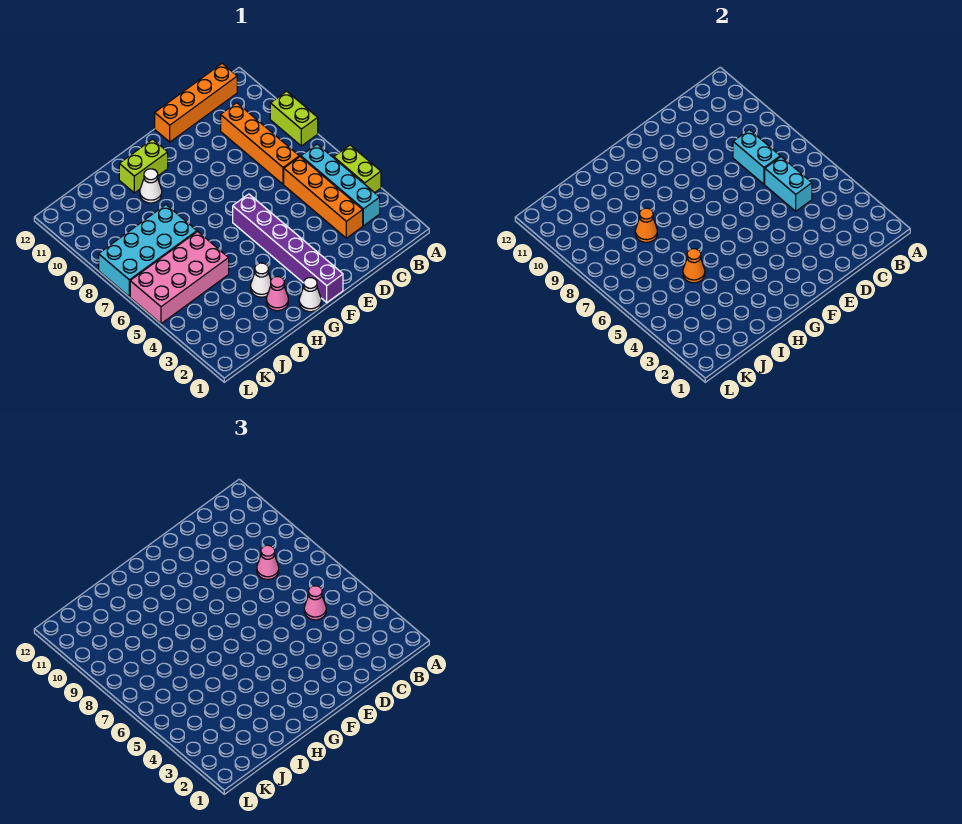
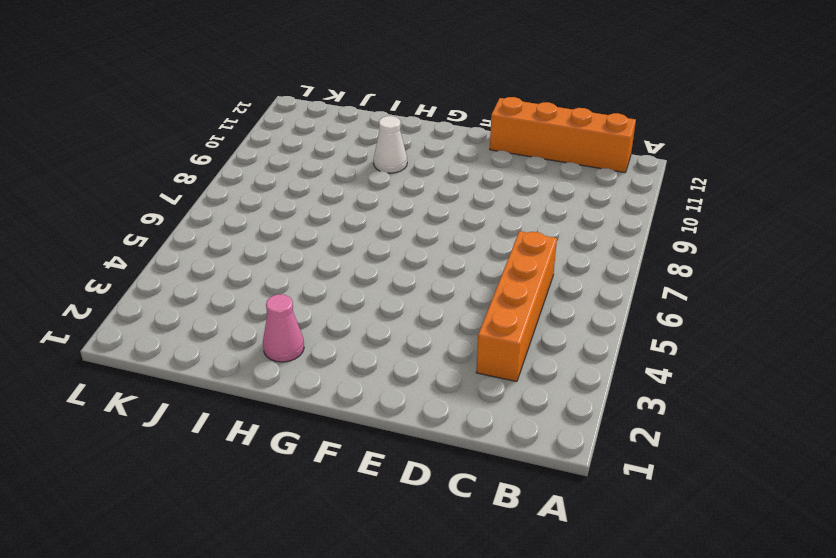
none -> lime brick A4:A5 level 1
none -> lime brick A8:A9 level 1
none -> cyan brick B3:B6 level 1

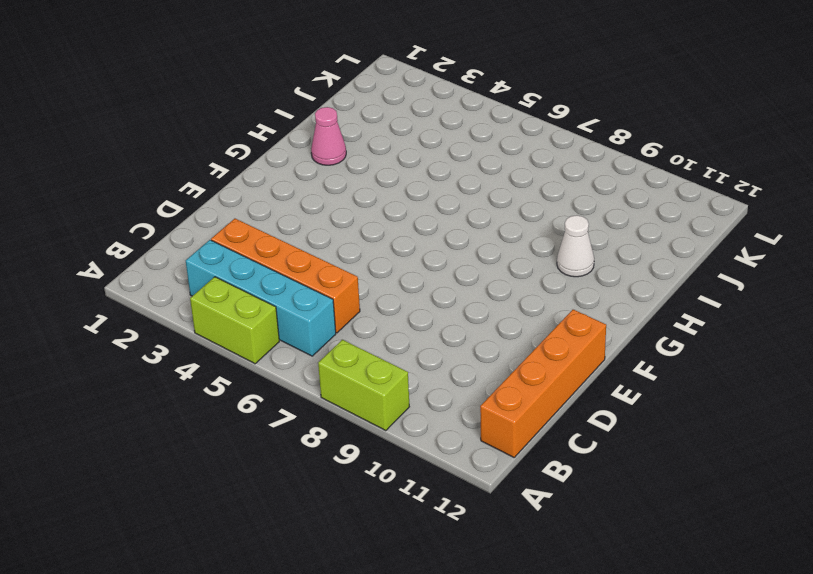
none -> orange brick C7:C10 level 1
none -> purple brick F1:F6 level 1
none -> white cone G1 level 1

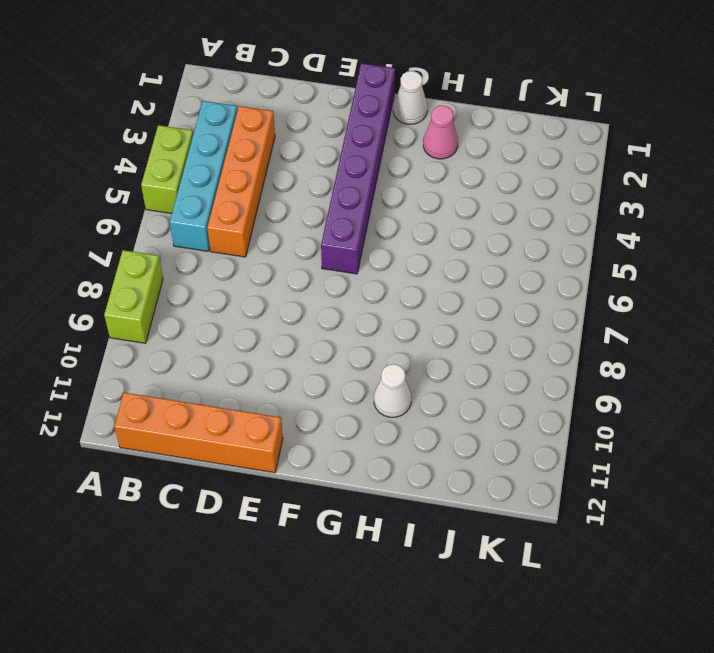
none -> orange brick C7:C10 level 1
none -> lime brick G11:H11 level 1
none -> white cone H3 level 1

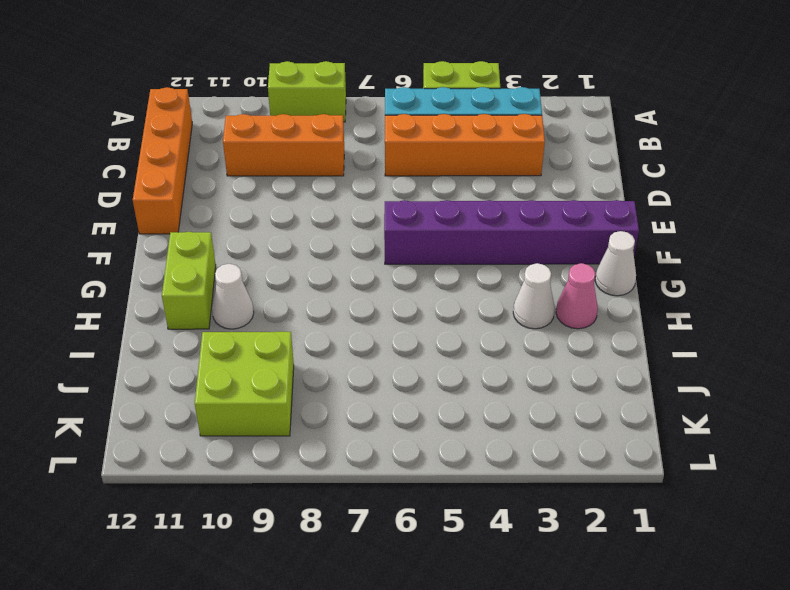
orange brick C8:C10 level 1 -> orange brick C7:C10 level 1
lime brick J9:K10 level 1 -> none
none -> pink brick I5:L6 level 1
none -> cyan brick I7:L8 level 1
none -> cyan brick C5:C6 level 2

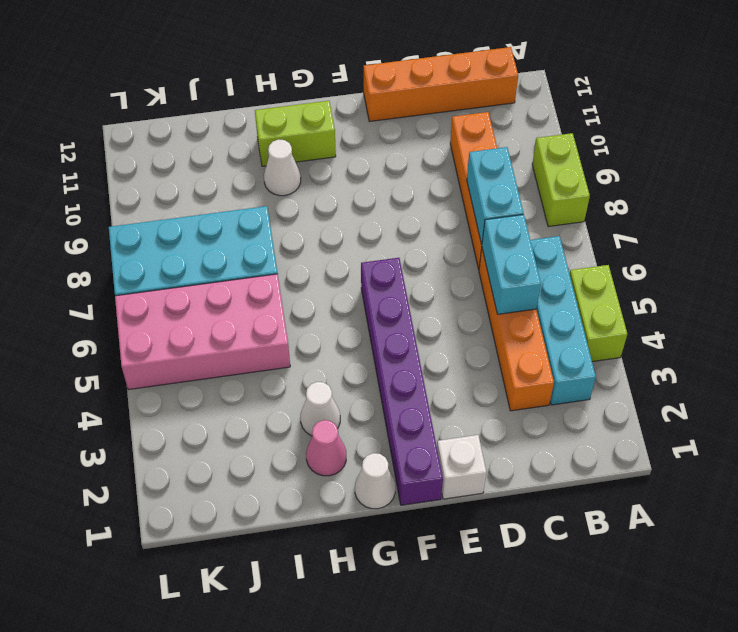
white brick E1 level 1 -> none
none -> orange cone I5 level 2
none -> orange cone I8 level 2
none -> pink cone C5 level 3

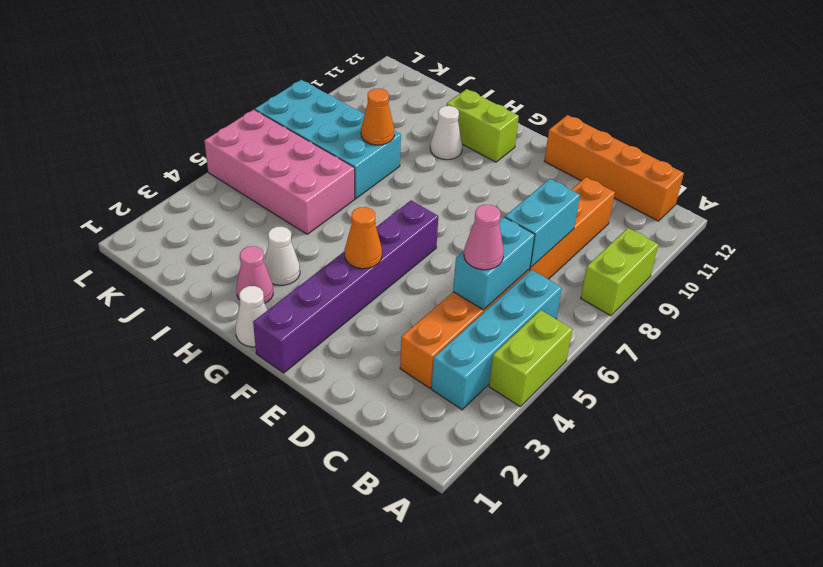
orange cone F4 level 2 -> orange cone I5 level 2
none -> pink cone C8 level 3

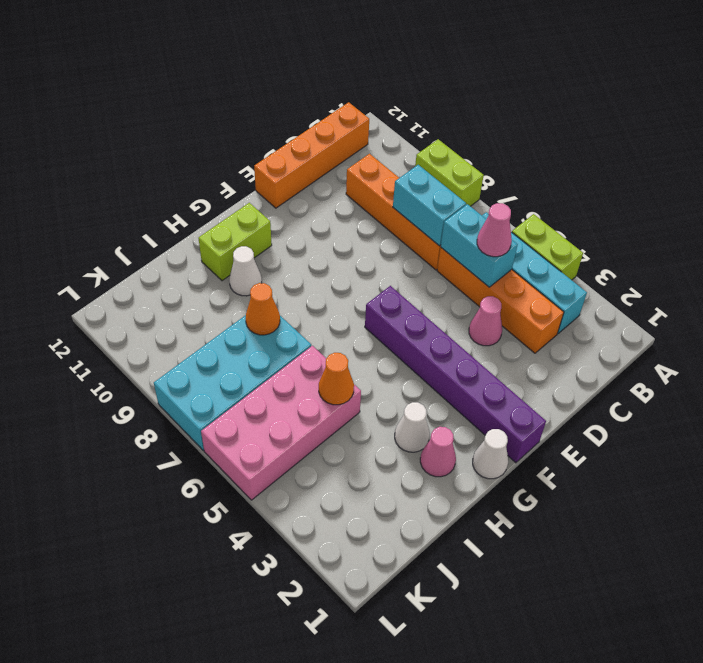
pink cone D4 level 1 -> pink cone C8 level 3

